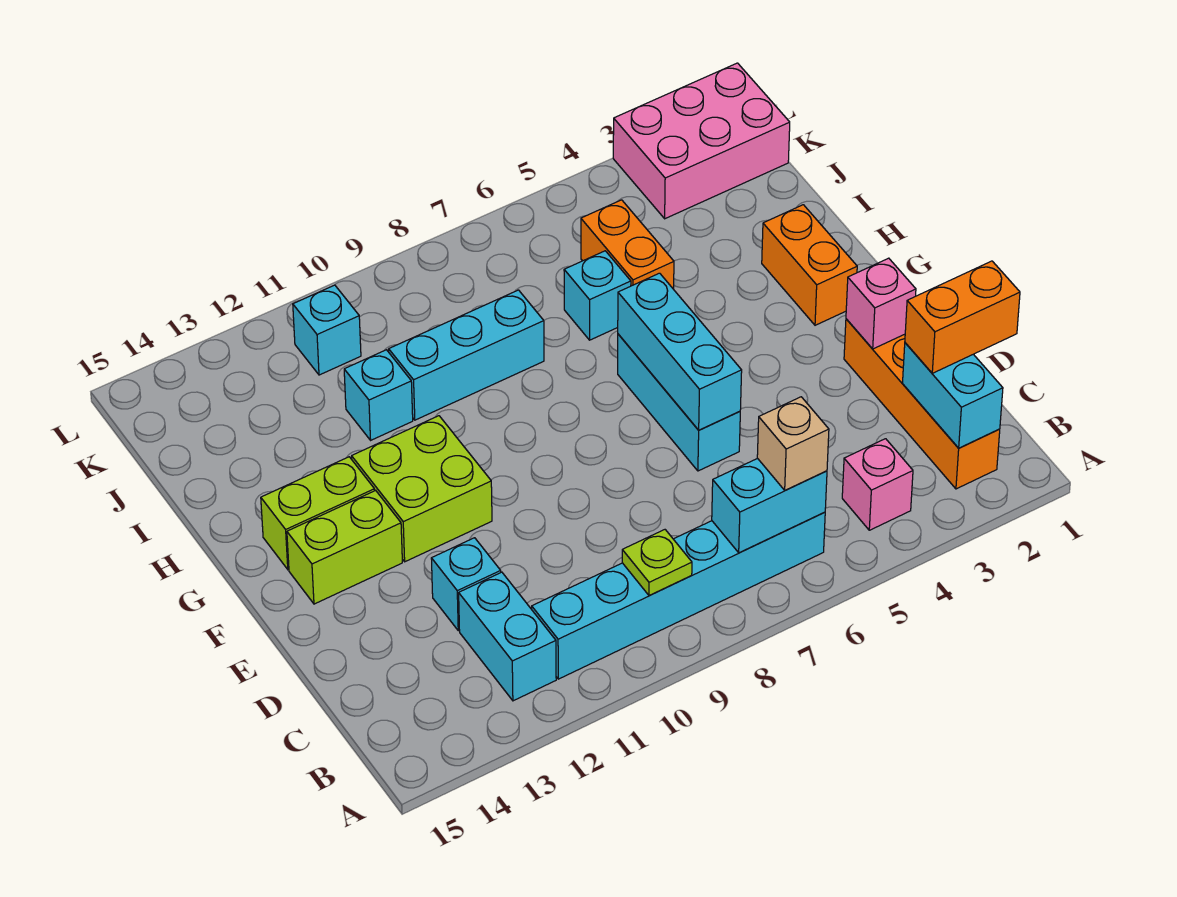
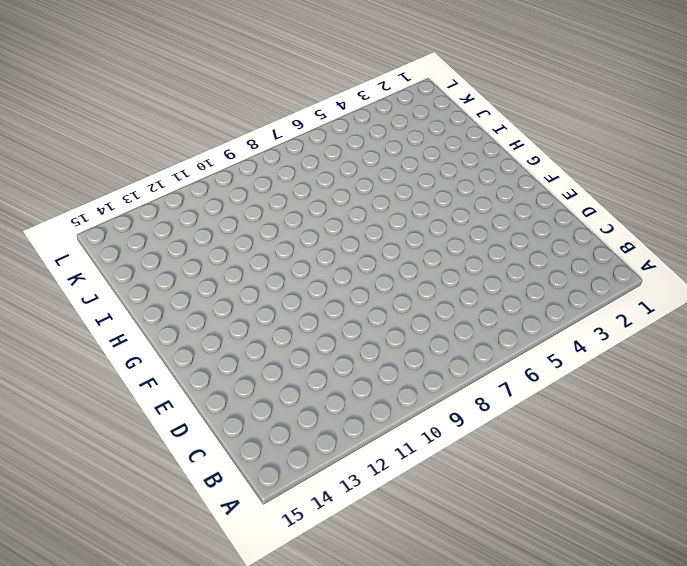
none -> orange brick B2:E2 level 1
none -> pink brick B4 level 1
none -> cyan brick B6:B11 level 1

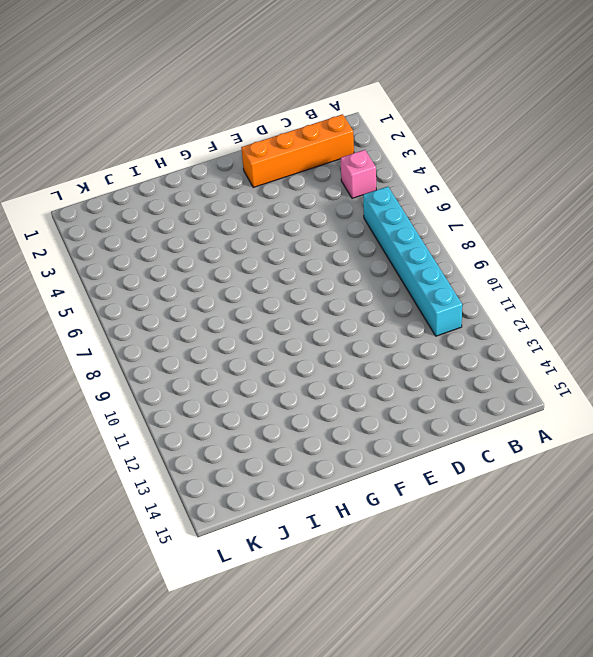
none -> cyan brick B12:C12 level 1
none -> cyan brick D12 level 1
none -> cyan brick E6:G6 level 1

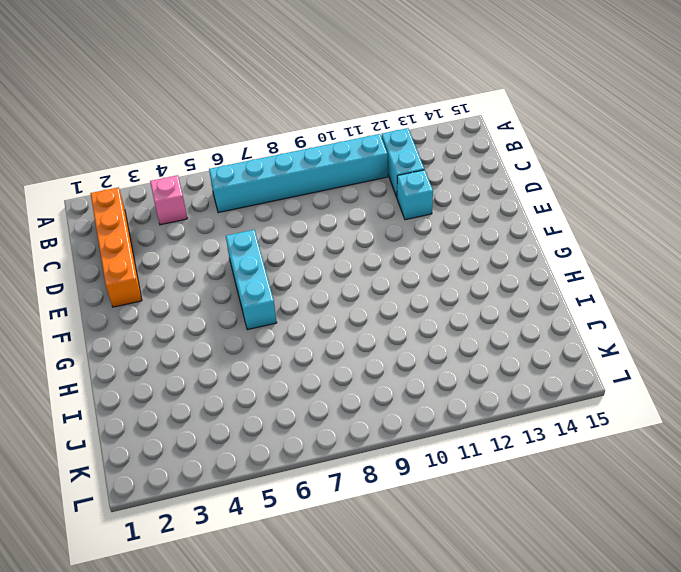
none -> lime brick F11:G12 level 1
none -> lime brick F13:F14 level 1
none -> orange brick G2:H2 level 1

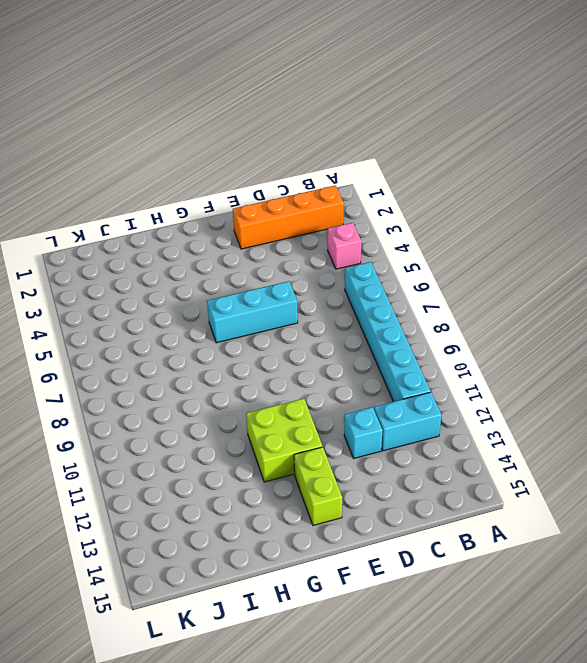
none -> orange brick G2:H2 level 1
none -> lime brick G13:G14 level 1
none -> orange brick I5:J5 level 1

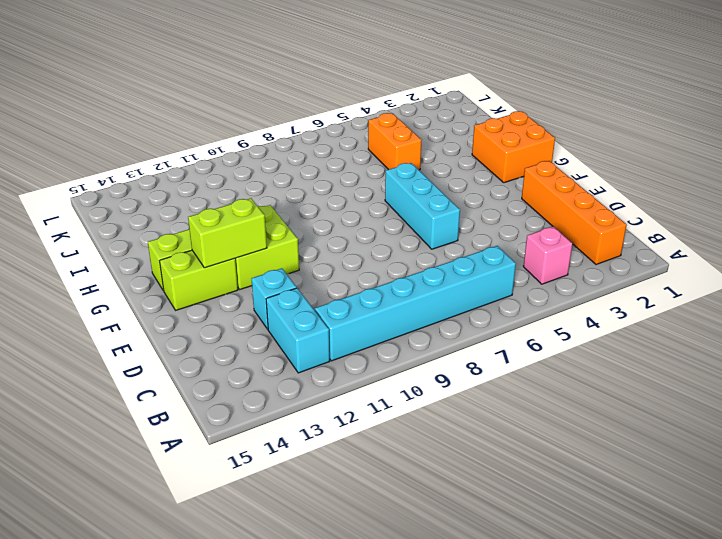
lime brick F12:F13 level 2 -> none
orange brick G1:H2 level 1 -> orange brick G2:H2 level 1
none -> cyan brick I6 level 1
none -> cyan brick I8:I10 level 1
none -> cyan brick I11 level 1

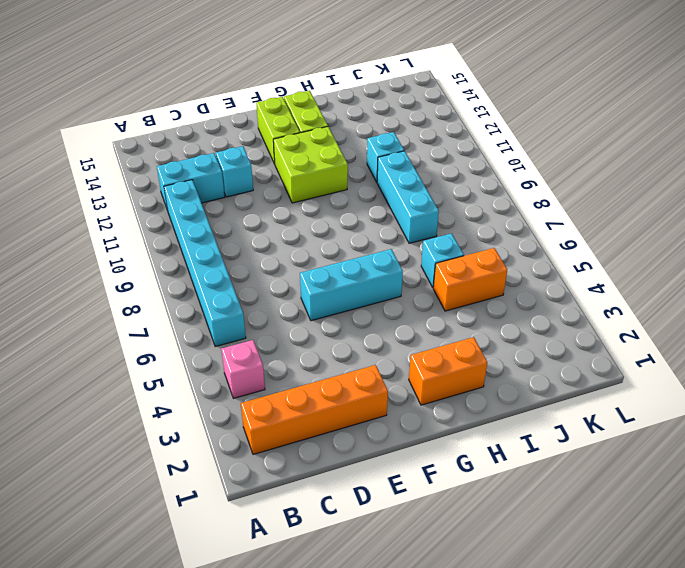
none -> pink brick K1:L3 level 1
none -> cyan brick K11 level 1
none -> cyan brick B2:C2 level 2

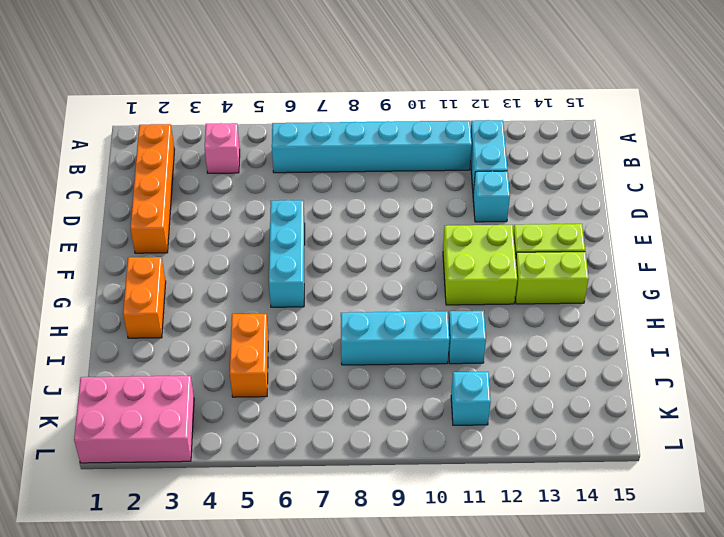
none -> cyan brick I6 level 1
none -> cyan brick B2:C2 level 2
none -> cyan brick B6:B7 level 2

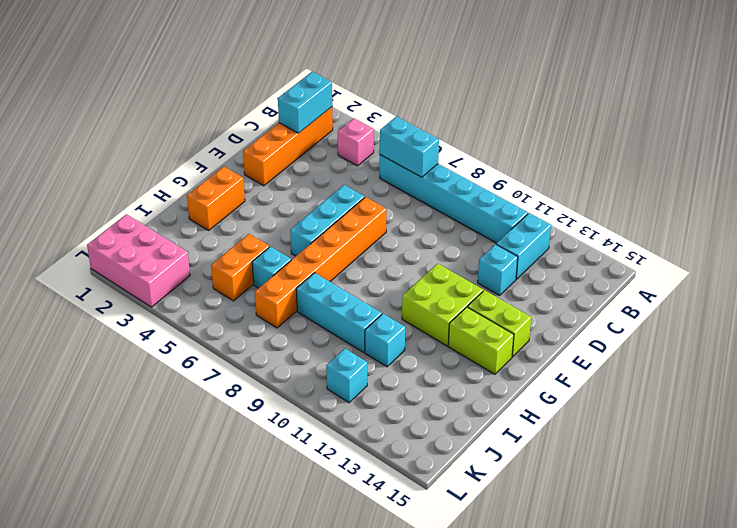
orange brick E7:J7 level 1 -> none
none -> lime plate B9 level 2
none -> pink brick E2 level 2
none -> cyan brick E6:G6 level 2

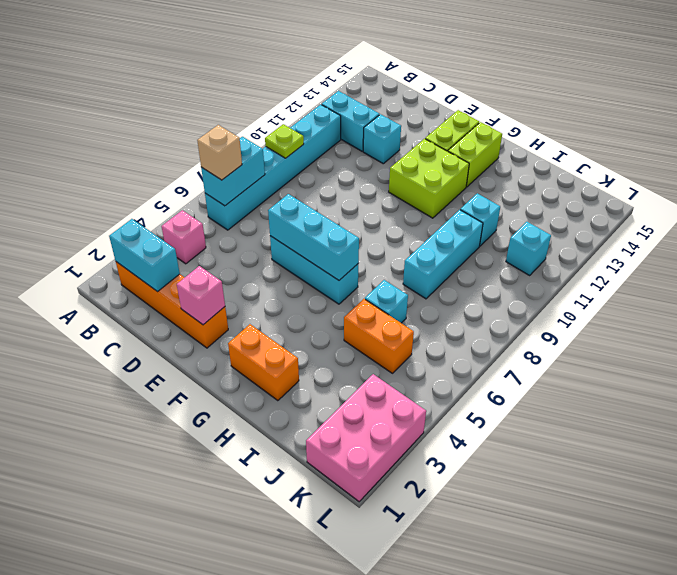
none -> orange brick C1:C2 level 3

